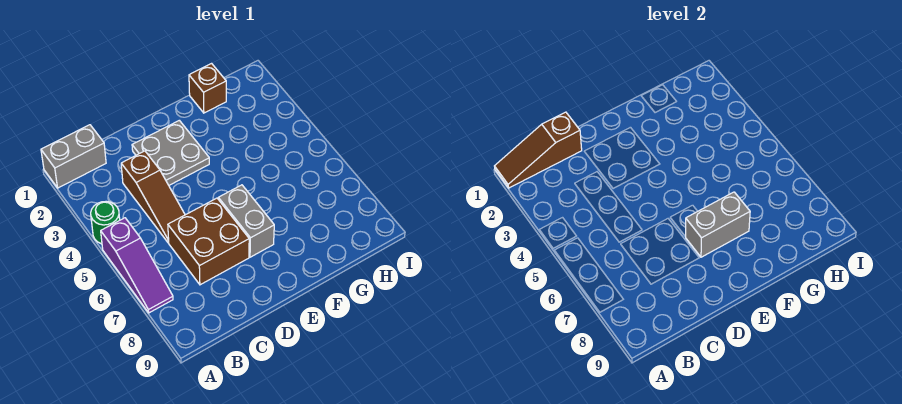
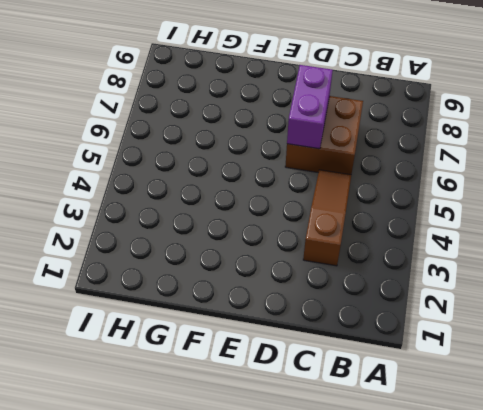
purple brick D6:D7 level 2 -> none
none -> grey brick A1:B1 level 1
none -> green round brick A4 level 1

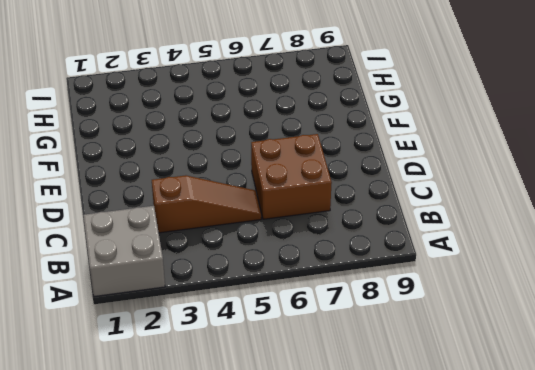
grey brick A1:B2 level 1 -> grey brick A1:B1 level 1
none -> green round brick A4 level 1
none -> purple slope A5:A7 level 1 top 5

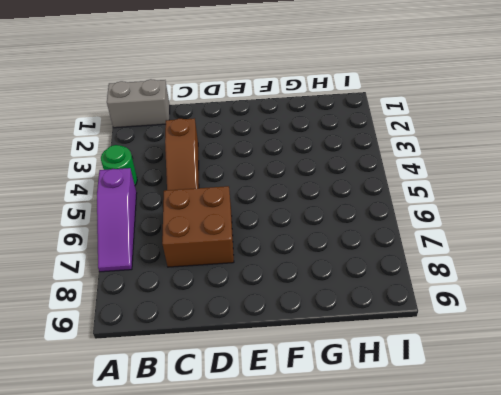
none -> grey plate D2:E3 level 1
none -> grey brick E6:E7 level 1

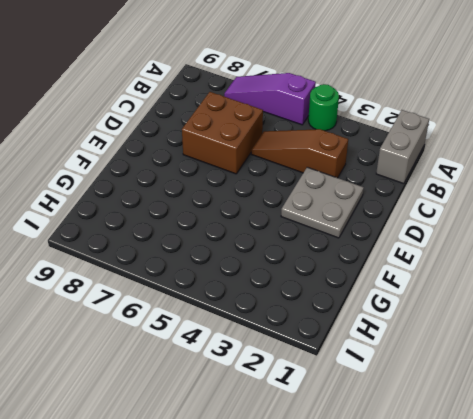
none -> grey brick E6:E7 level 1
none -> brown brick G1 level 1

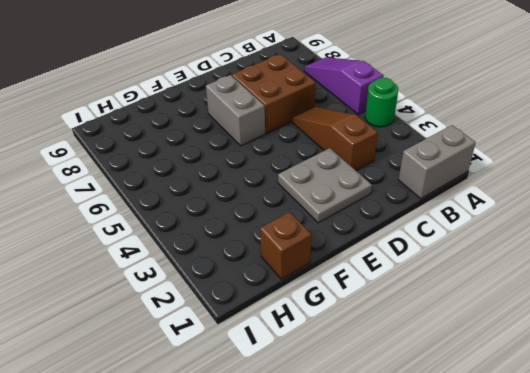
none -> brown slope A1:C1 level 2 top C
none -> grey brick E7:F7 level 2

